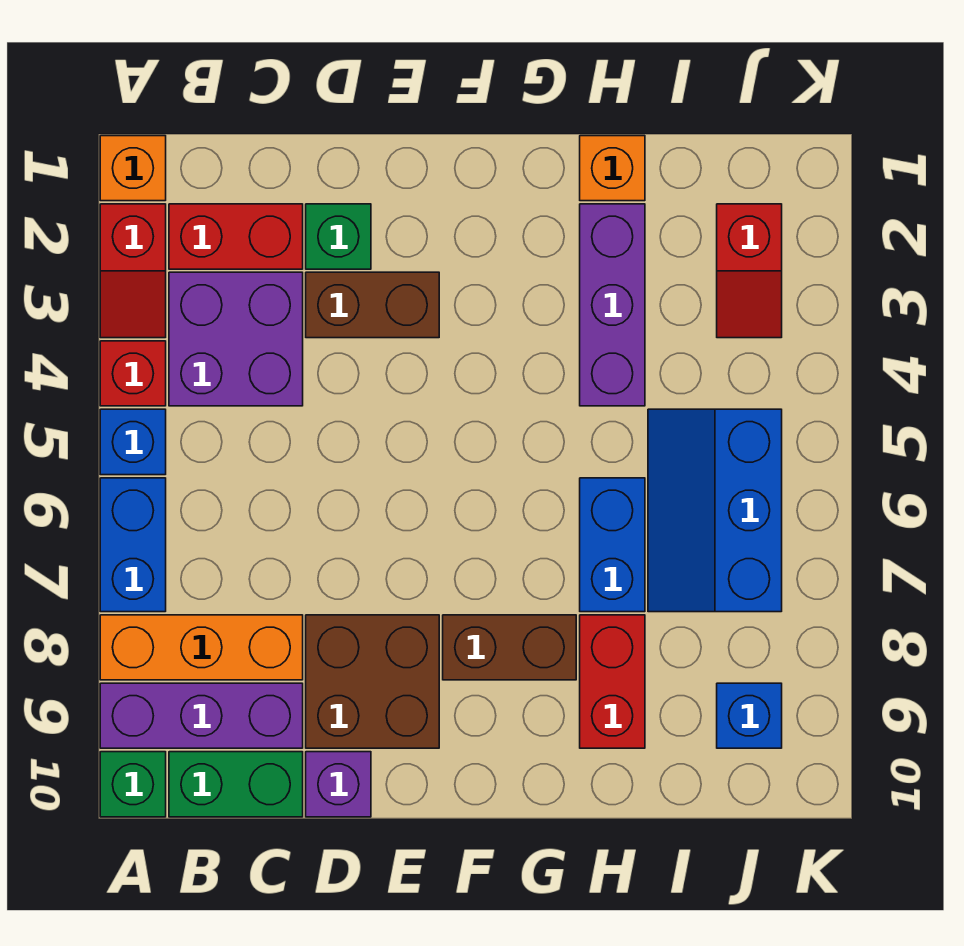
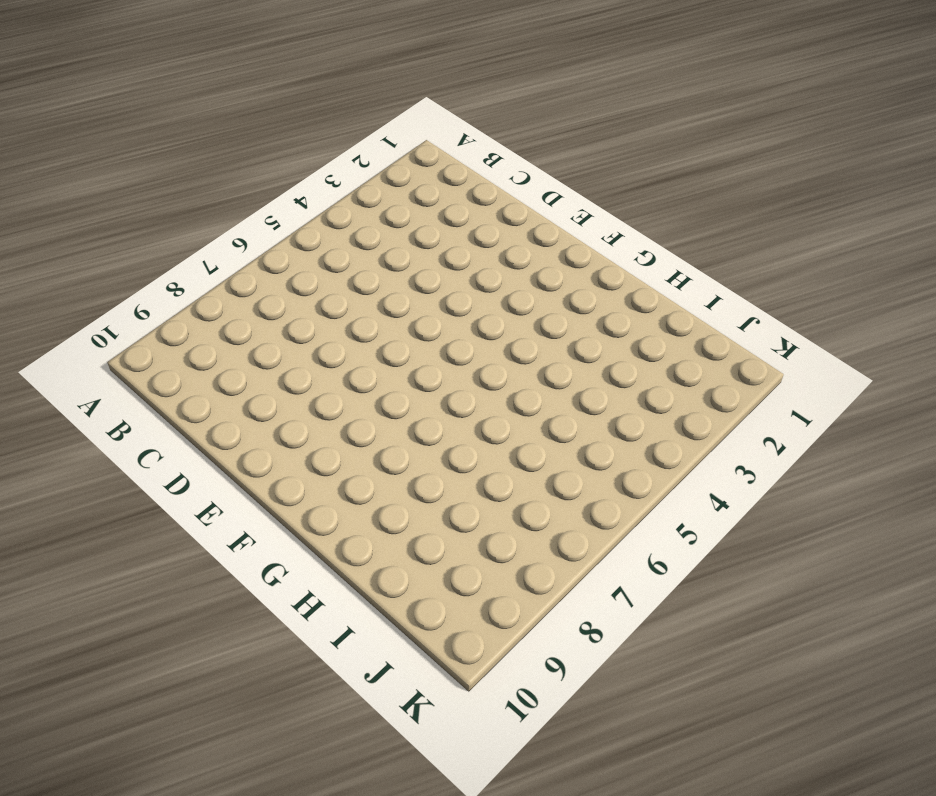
none -> orange brick A1 level 1
none -> red slope A2:A3 level 1 top 2
none -> red brick A4 level 1

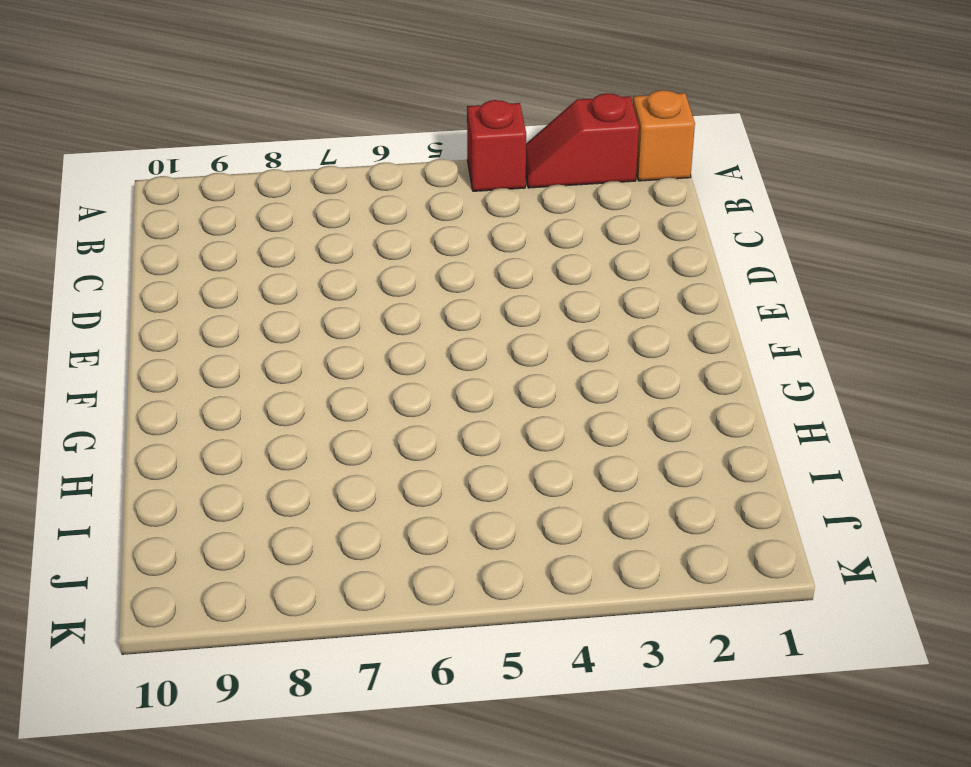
none -> blue brick A5 level 1
none -> blue brick A6:A7 level 1
none -> orange brick A8:C8 level 1

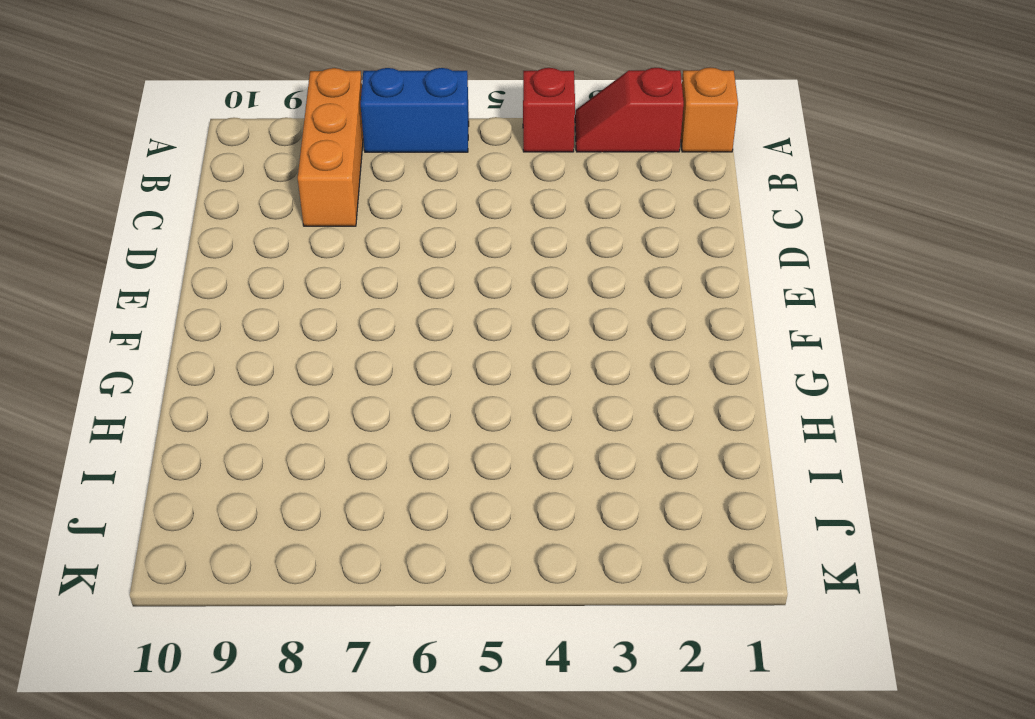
none -> blue brick A5 level 1
none -> purple brick A9:C9 level 1
none -> green brick A10 level 1

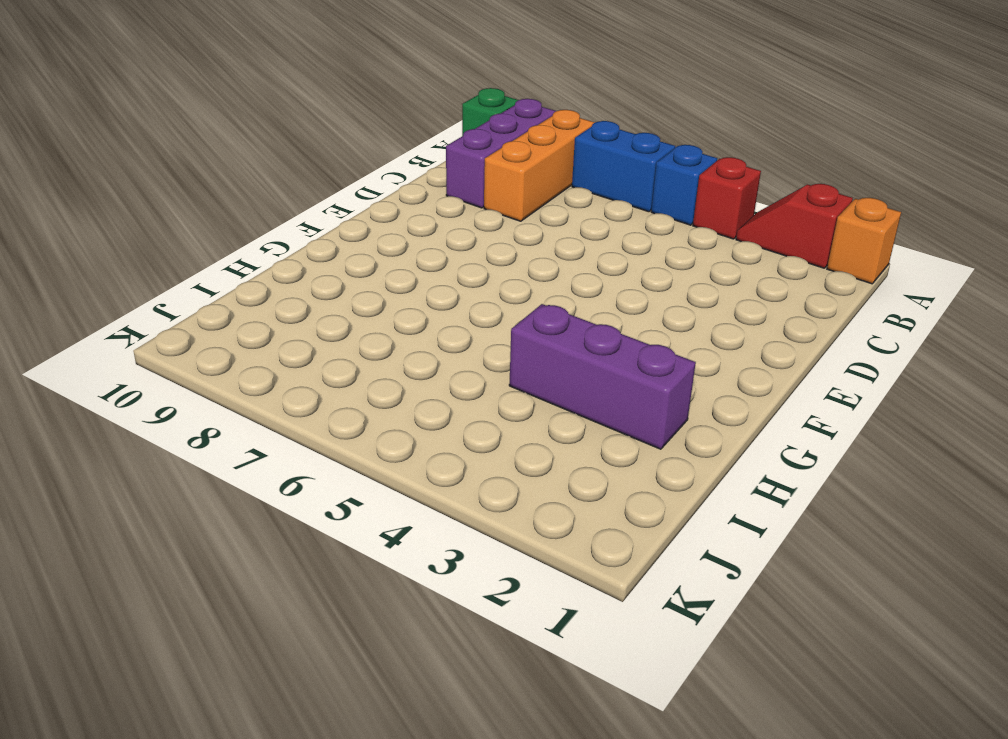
none -> red brick B2:C2 level 1
none -> purple brick B3:C4 level 1
none -> green brick B10:C10 level 1

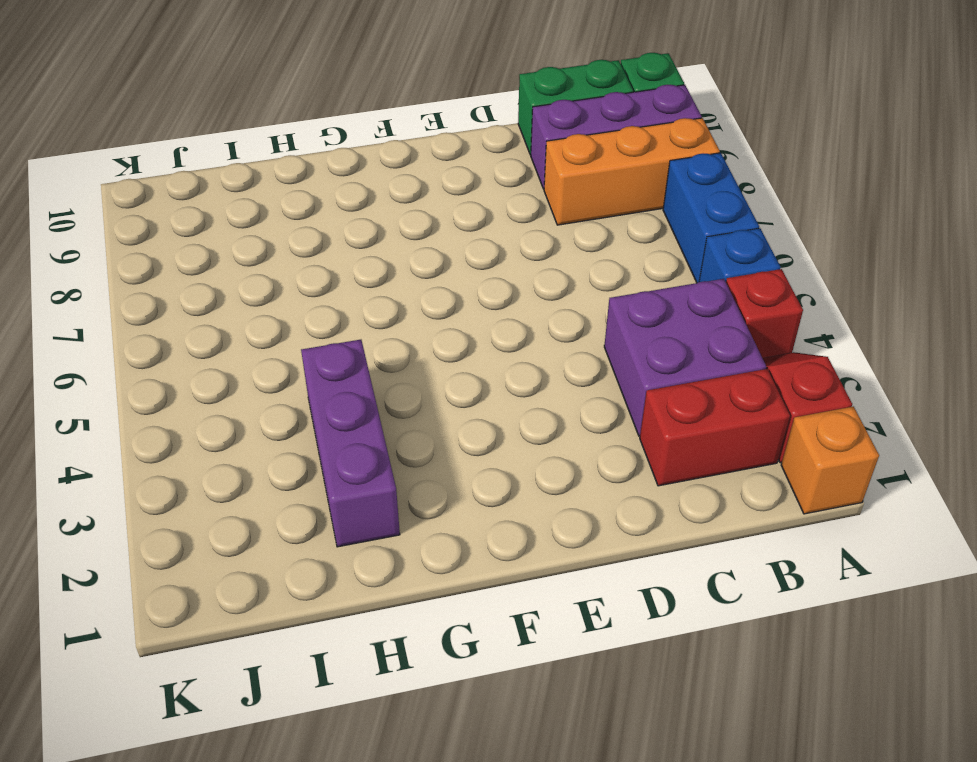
none -> green brick D2 level 1
none -> brown brick D3:E3 level 1
none -> brown brick D8:E9 level 1

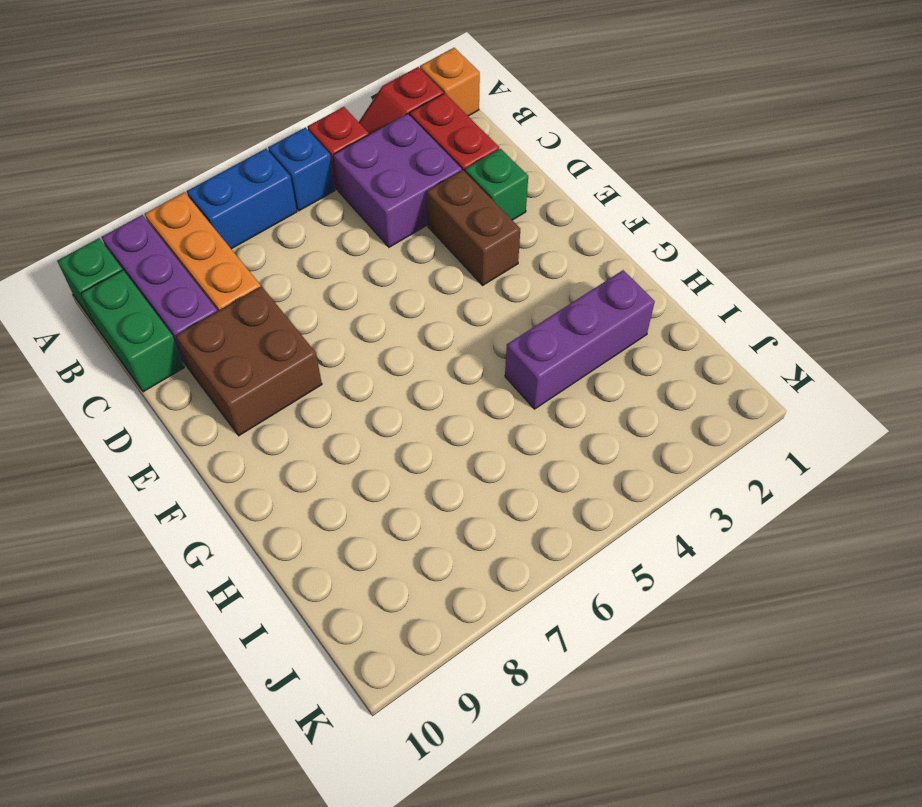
none -> purple brick D10 level 1
none -> brown brick F8:G8 level 1
none -> orange brick H1 level 1

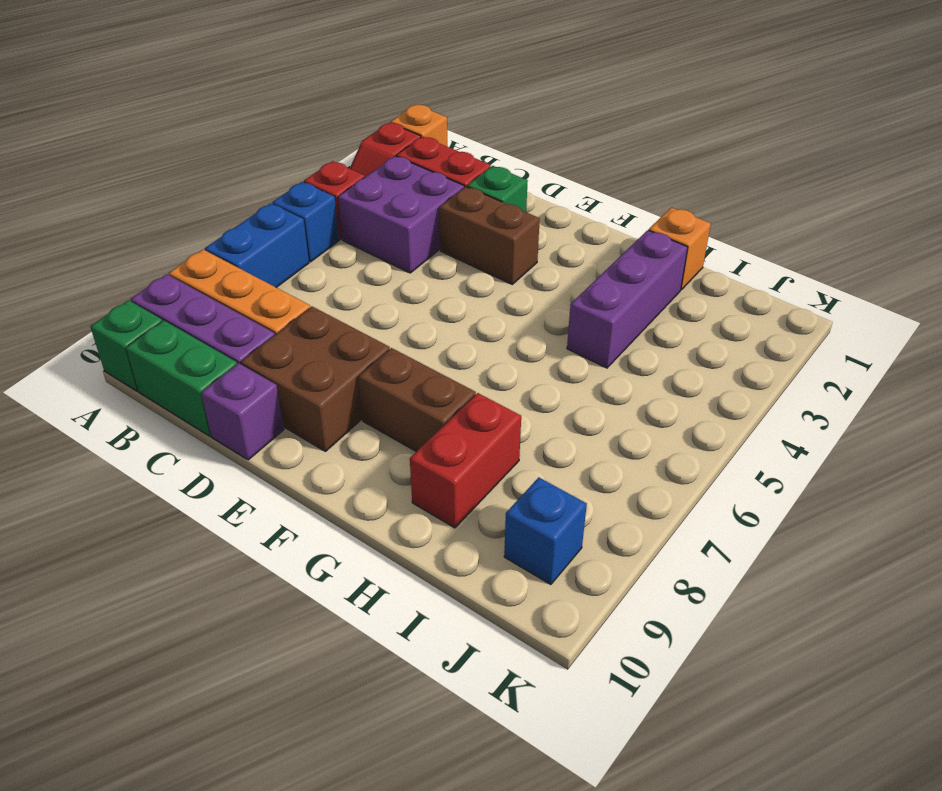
none -> blue brick H6:H7 level 1
none -> blue slope I5:J7 level 1 top J
none -> red slope J2:J3 level 1 top 2

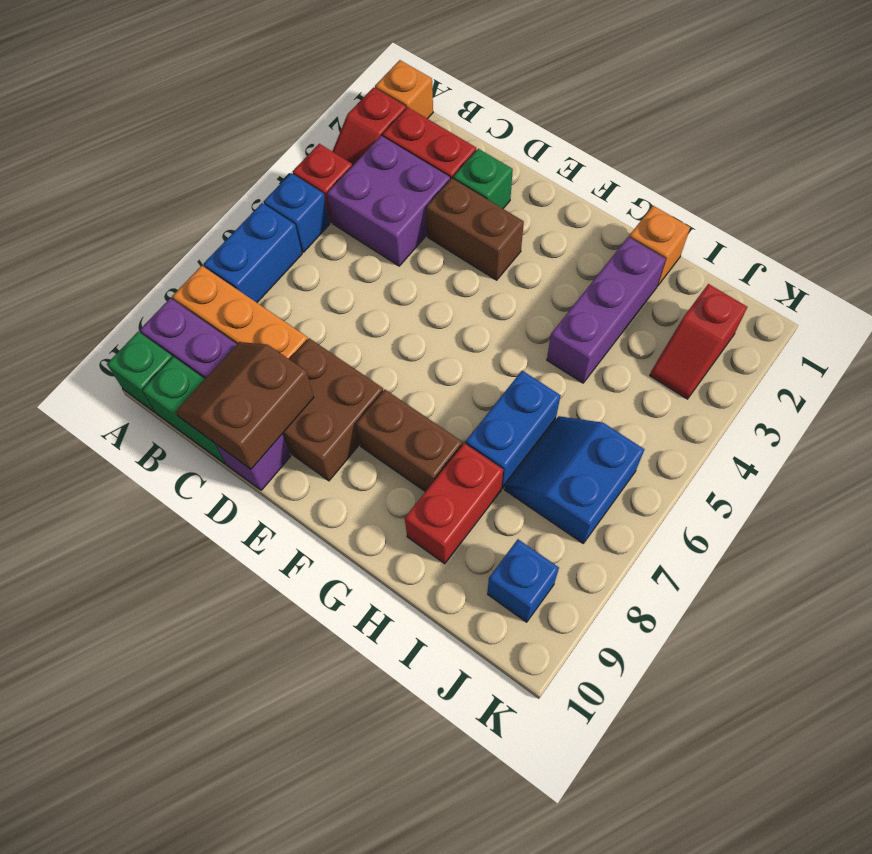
brown slope C9:D10 level 2 top D -> none
blue slope I6:J7 level 1 top J -> blue slope I5:J7 level 1 top J

